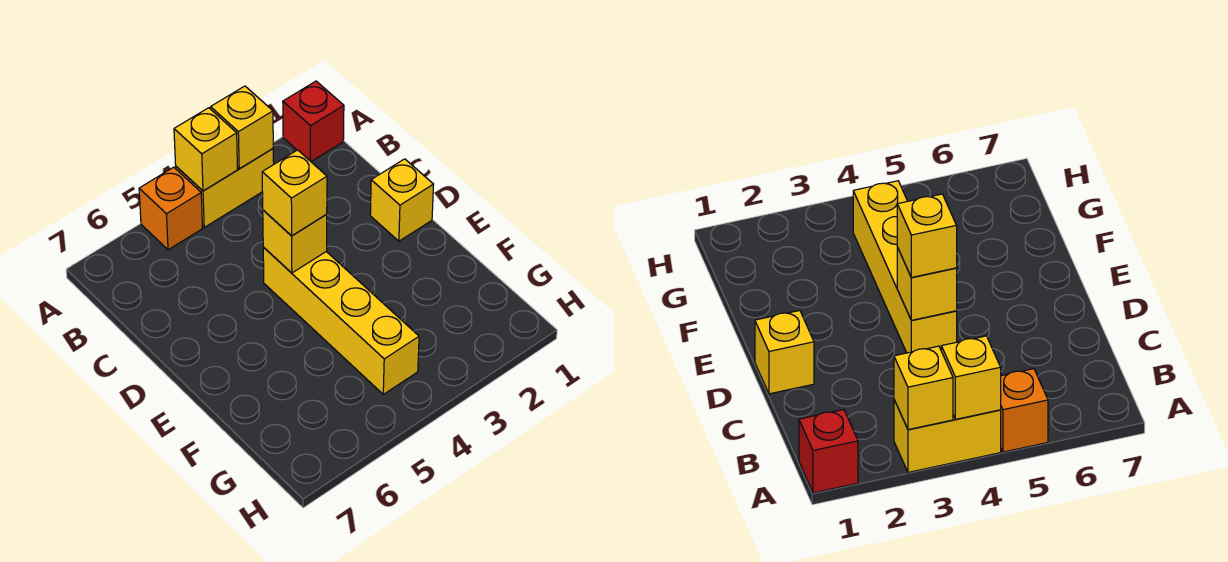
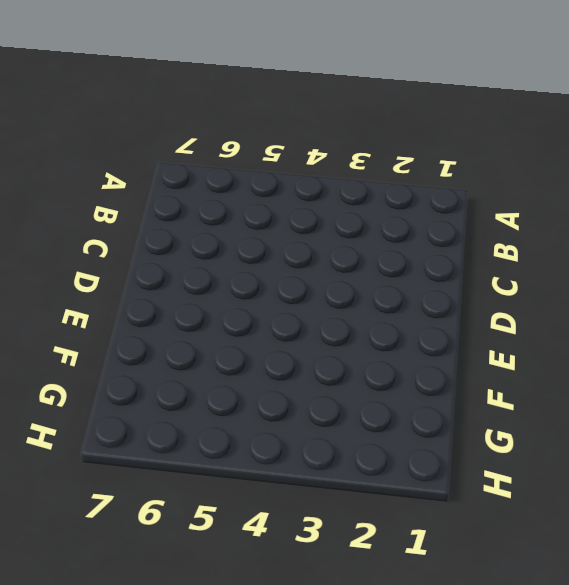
none -> red brick A1 level 1
none -> yellow brick A3:A4 level 1

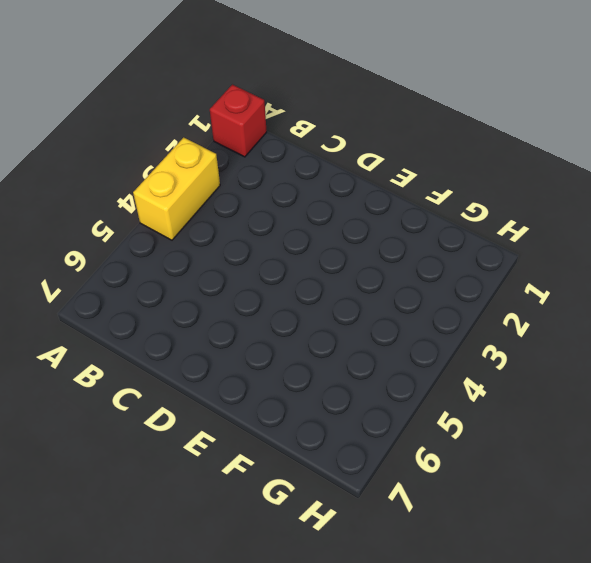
none -> orange brick A5 level 1
none -> yellow brick D1 level 1

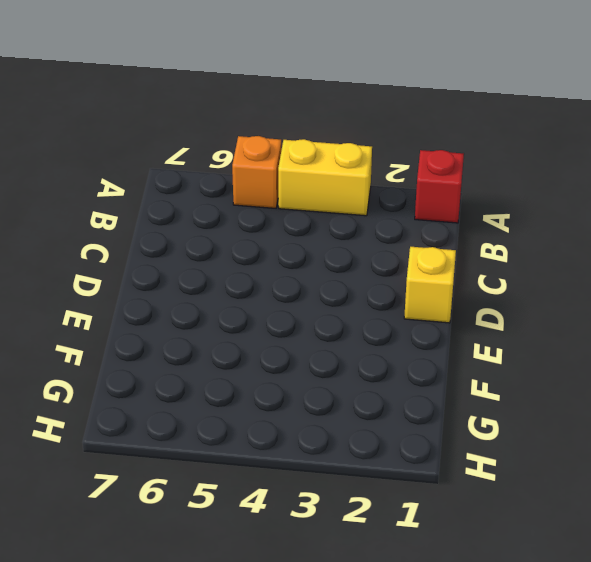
none -> yellow brick D4:G4 level 1
none -> yellow brick A3 level 2

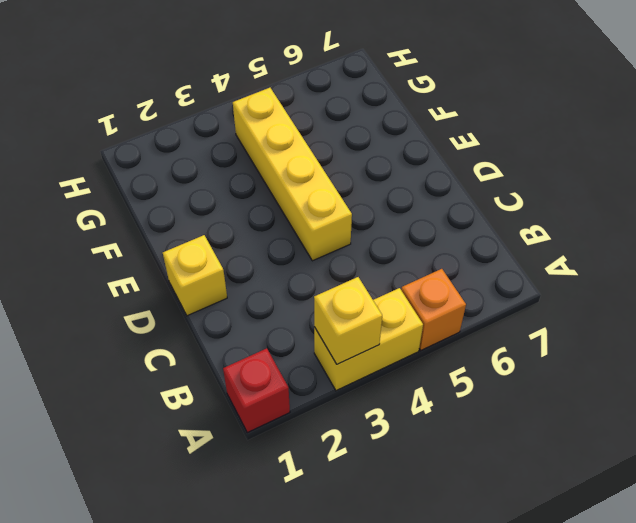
none -> yellow brick A4 level 2
none -> yellow brick D4 level 2

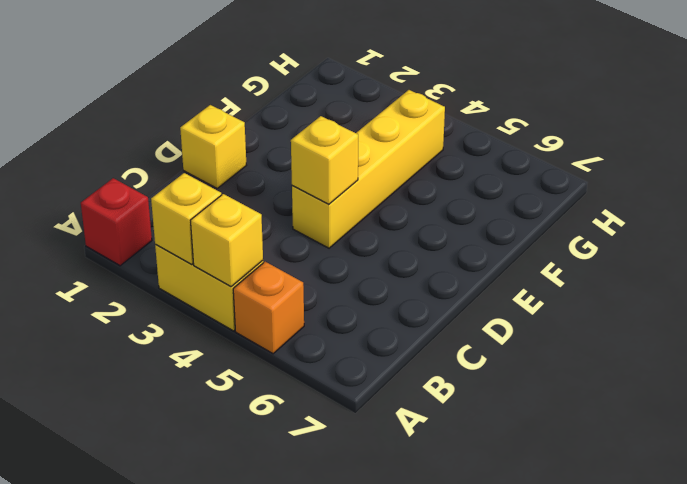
none -> yellow brick D4 level 3

